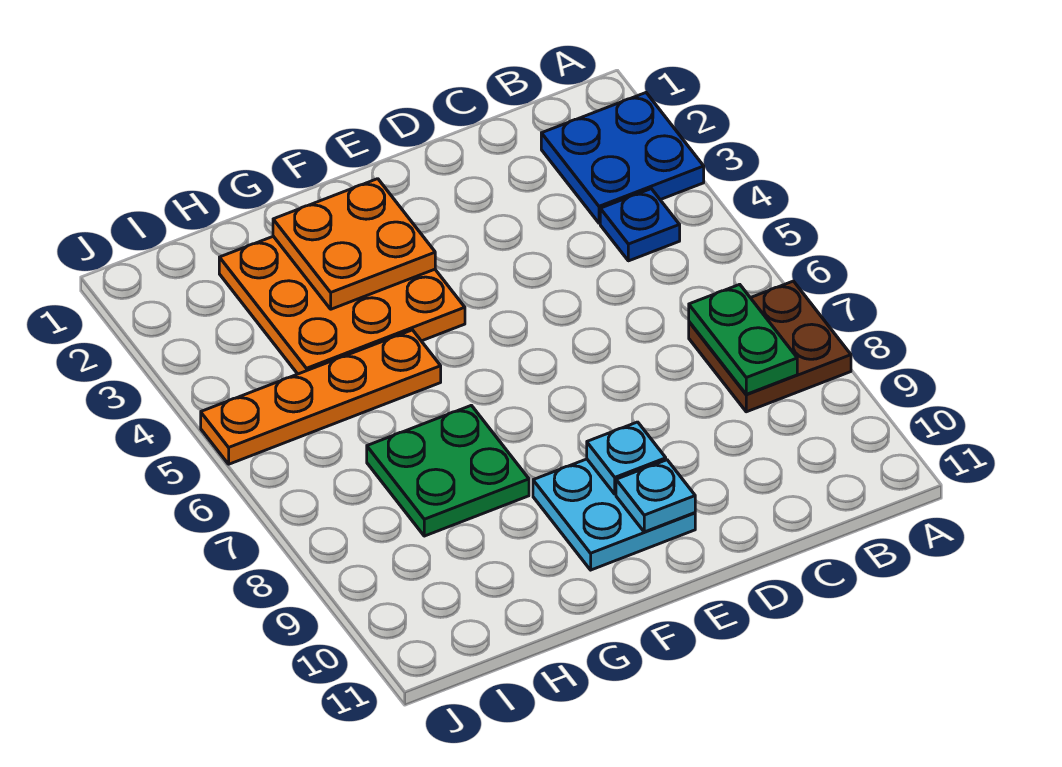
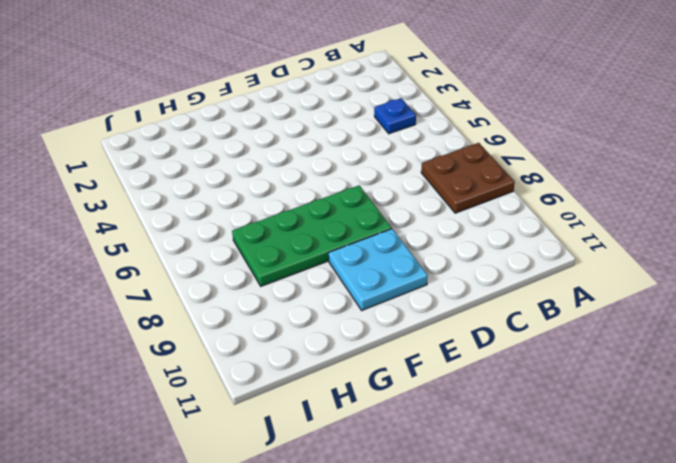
green plate E7:H8 level 1 -> green plate G7:H8 level 1
none -> blue plate A2:B3 level 1
none -> orange plate F2:H4 level 1

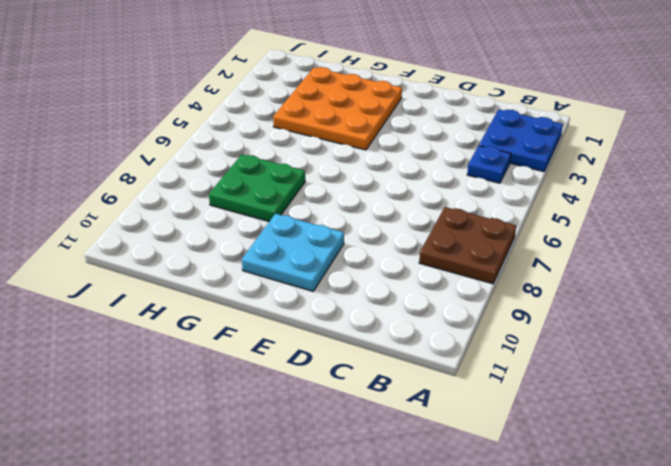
none -> orange plate G5:J5 level 1
none -> green plate B7:B8 level 2

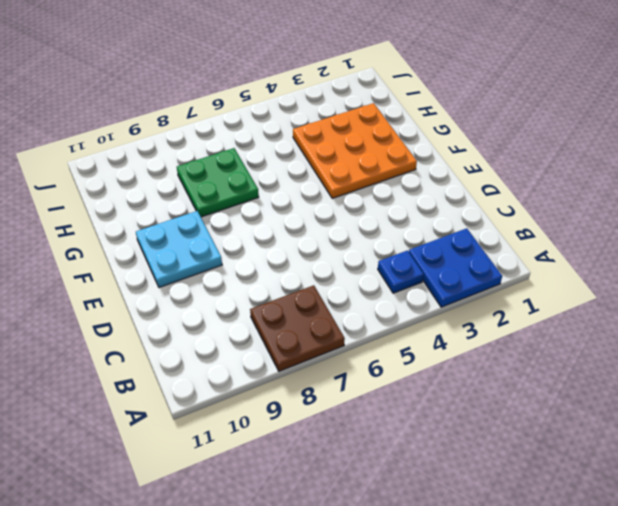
none -> orange plate G5:J5 level 1
none -> green plate B7:B8 level 2

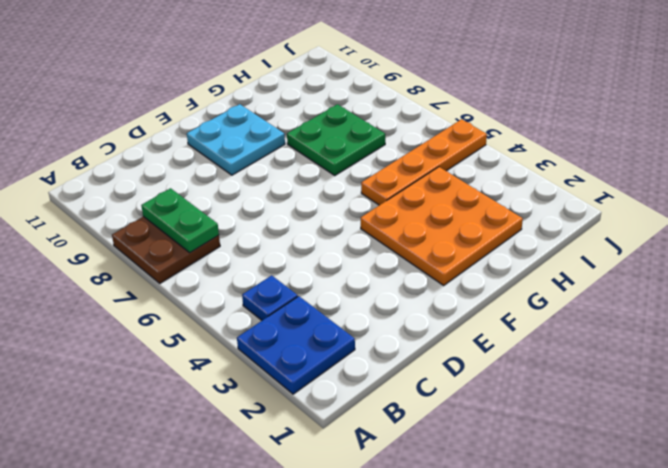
none -> cyan plate E9 level 2
none -> cyan plate E10 level 2

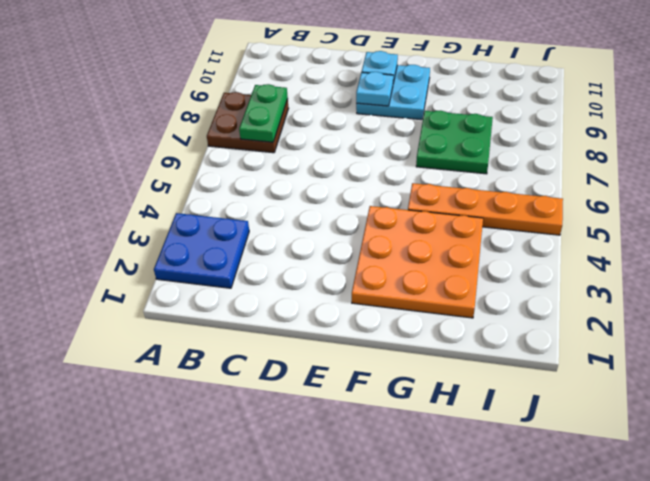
none -> blue plate B4 level 1
none -> orange plate F2:G3 level 2

